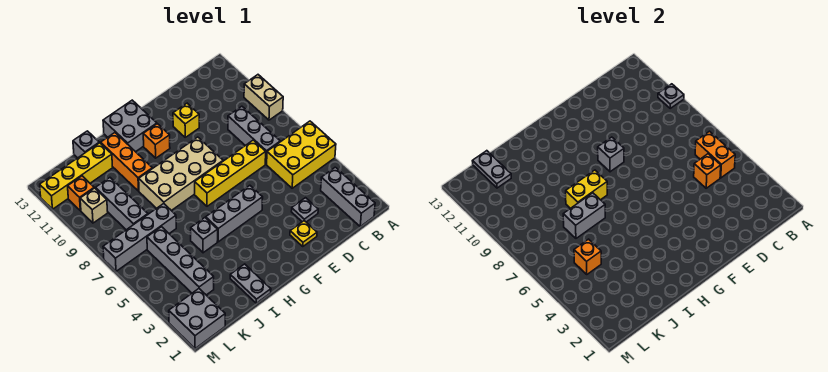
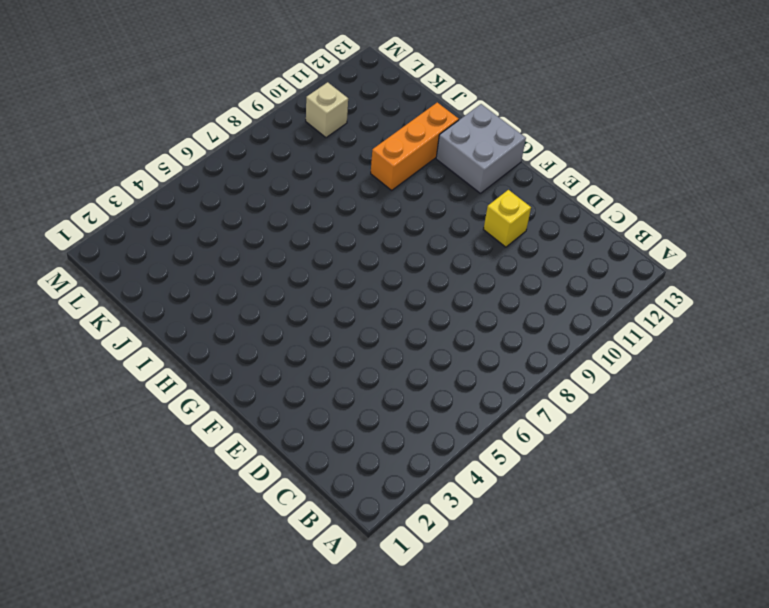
none -> yellow brick A5:C6 level 1
none -> tan brick A9:A10 level 1
none -> grey brick B1:B3 level 1
none -> grey brick C7:C9 level 1

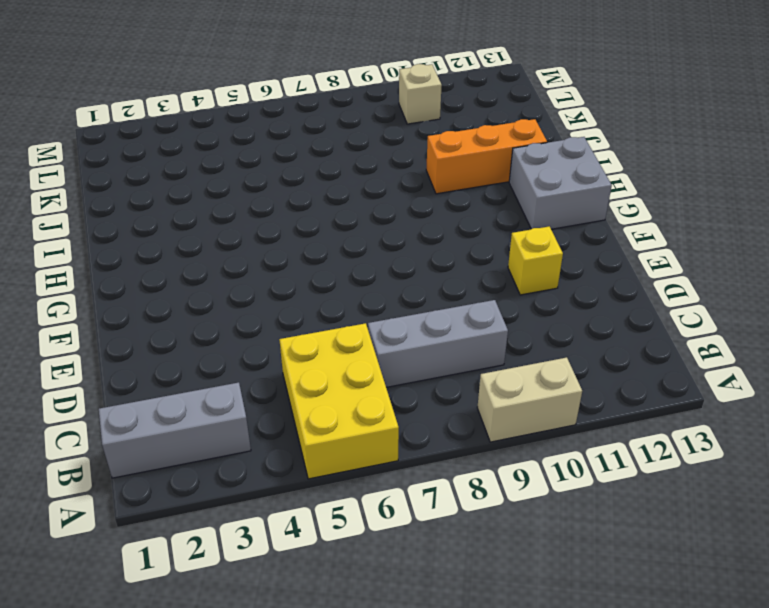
none -> grey plate D3 level 1
none -> yellow brick D7:G7 level 1
none -> yellow plate E2 level 1
none -> grey brick F5:H5 level 1

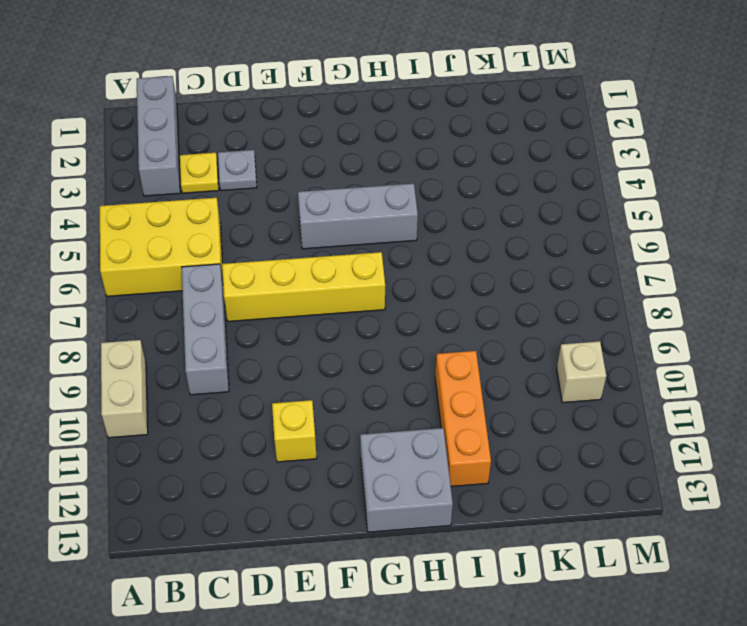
yellow plate C3 level 1 -> yellow plate E2 level 1
none -> tan brick F8:I9 level 1
none -> orange brick G11 level 1
none -> grey plate I1:I2 level 1
none -> grey brick I5 level 1

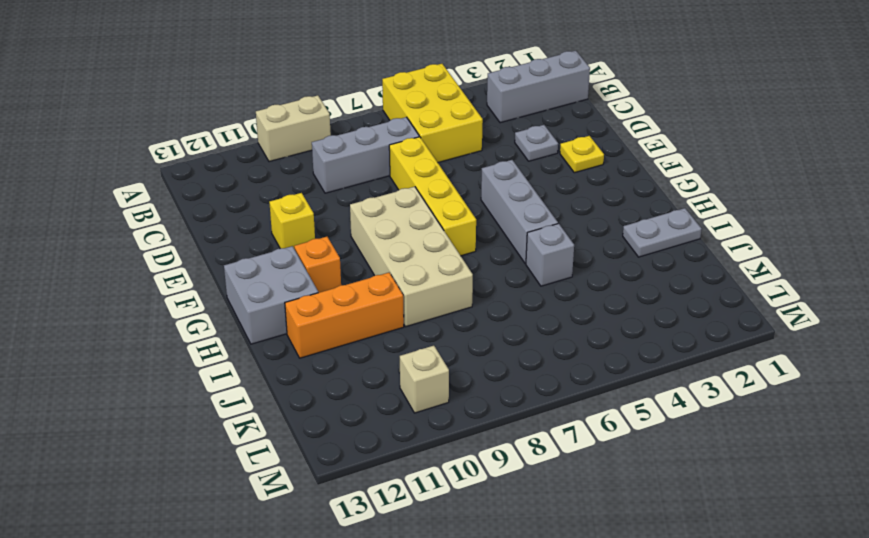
none -> grey brick J7:M7 level 1
none -> yellow brick J12:M12 level 1
none -> grey brick J13 level 1
none -> grey brick K3:K6 level 1

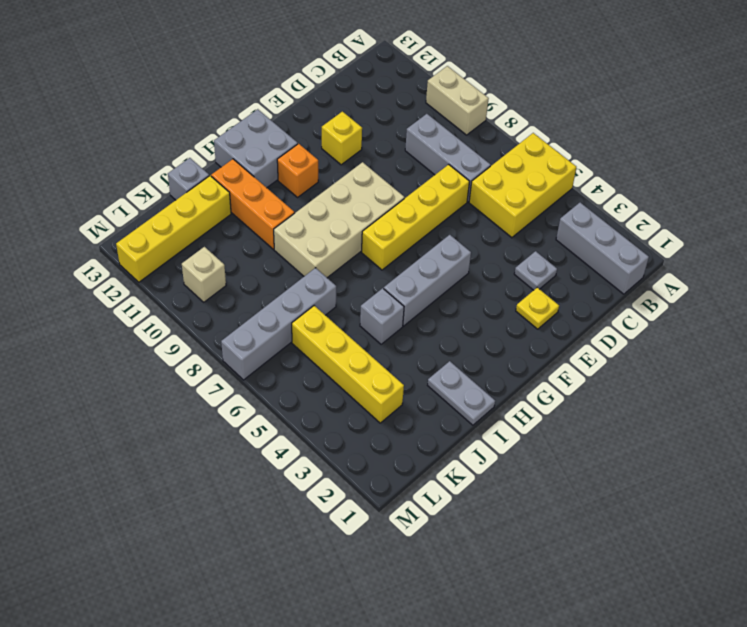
yellow brick K3:K6 level 1 -> grey brick K3:K6 level 1
none -> grey brick K8:K10 level 1
none -> grey brick L1:M2 level 1
none -> orange brick L11 level 1
none -> grey plate A10 level 2

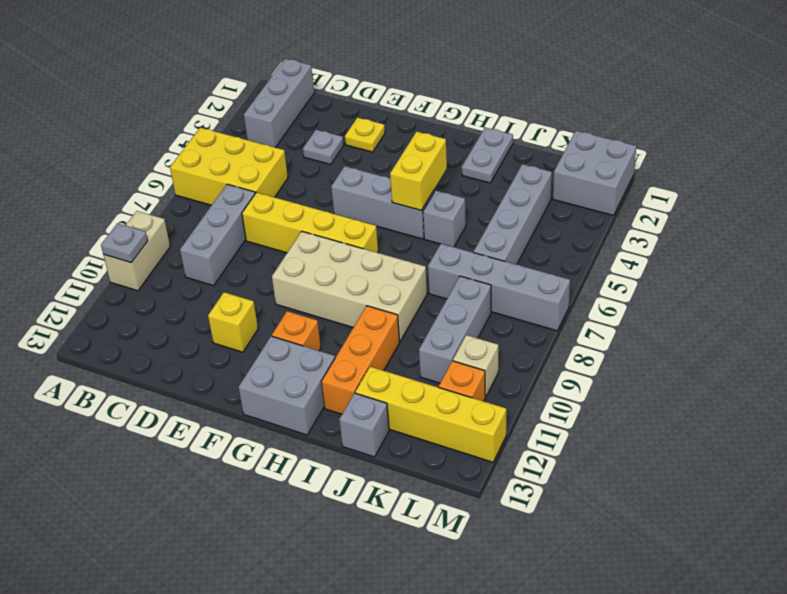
yellow brick H4:H5 level 2 -> yellow brick H8:I8 level 2
none -> orange brick B5:B6 level 2
none -> orange brick C5 level 2
none -> grey brick F9 level 2
none -> grey brick I7:J7 level 2

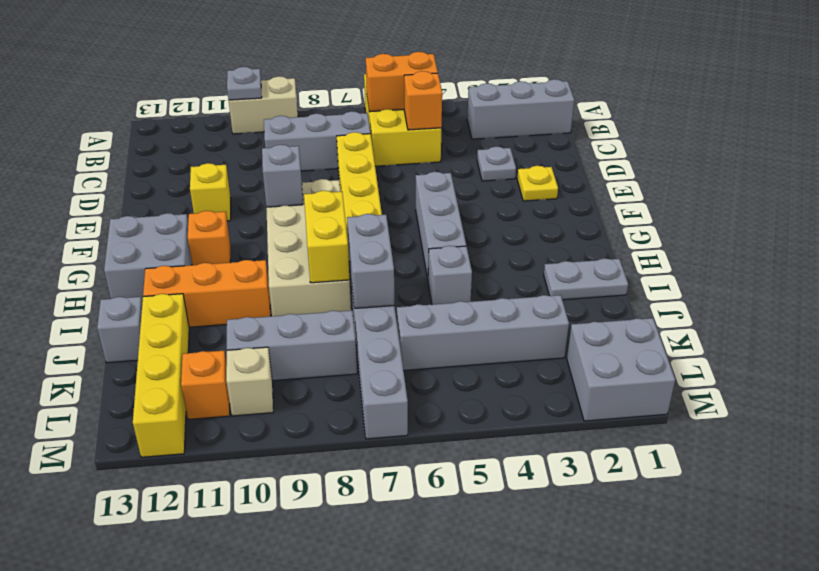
none -> orange brick K5 level 2
none -> grey plate K12:K13 level 2

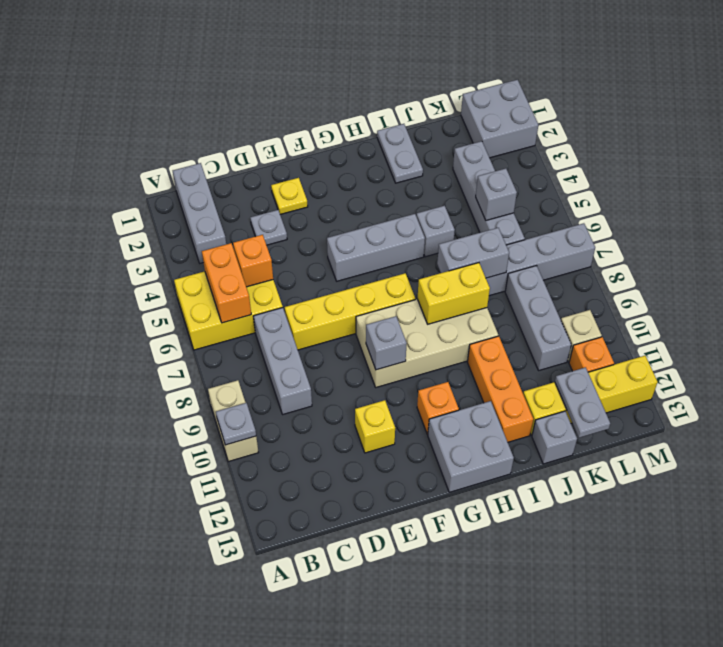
grey brick K5 level 2 -> orange brick K5 level 2

